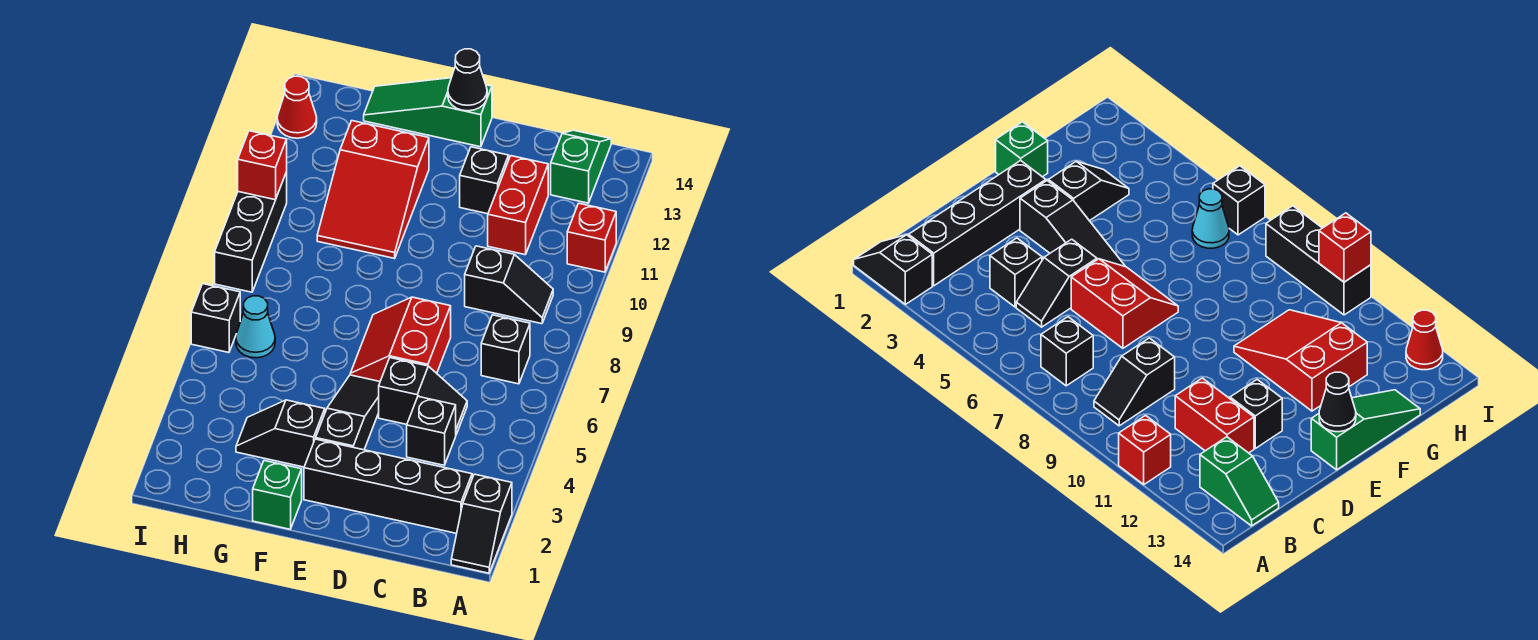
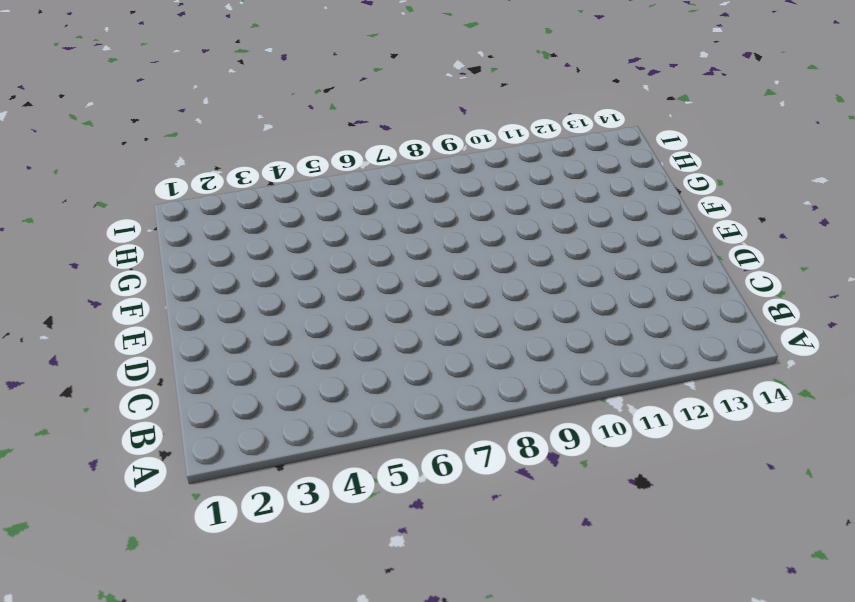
none -> black slope A1:A2 level 1 top 2
none -> red brick A11 level 1
none -> black brick B2:E2 level 1

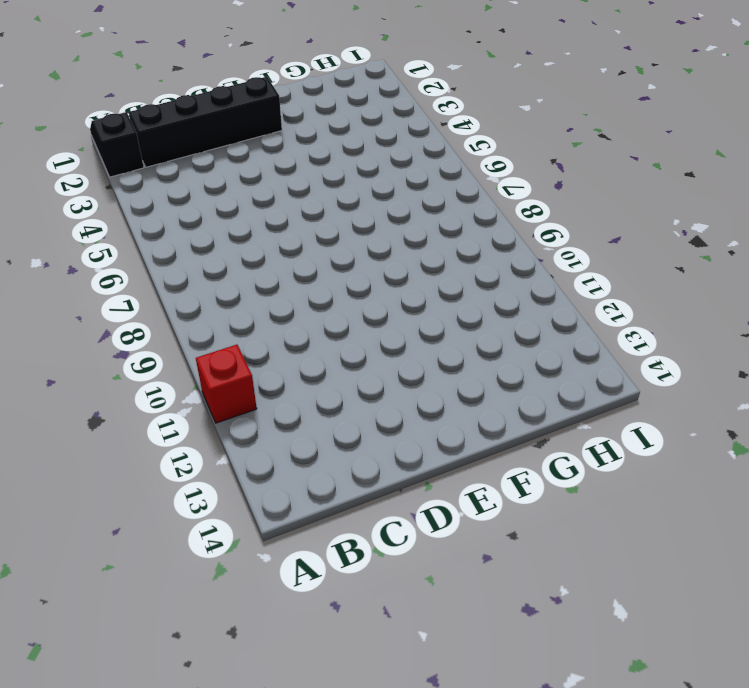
none -> black brick B7 level 1
none -> black slope B9:C9 level 1 top C
none -> green slope B13:B14 level 1 top 13

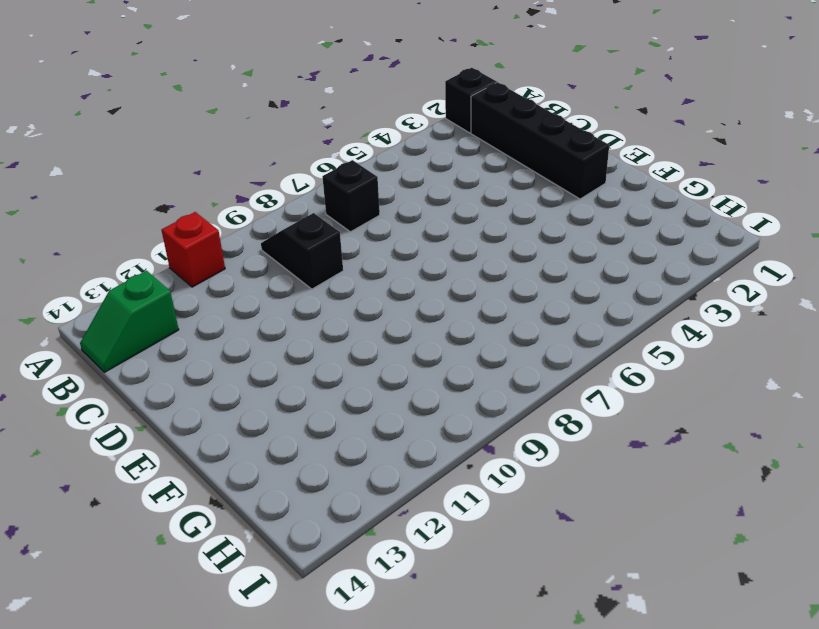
none -> black brick C4 level 1
none -> black slope C5:D5 level 1 top D
none -> red brick C11:C12 level 1

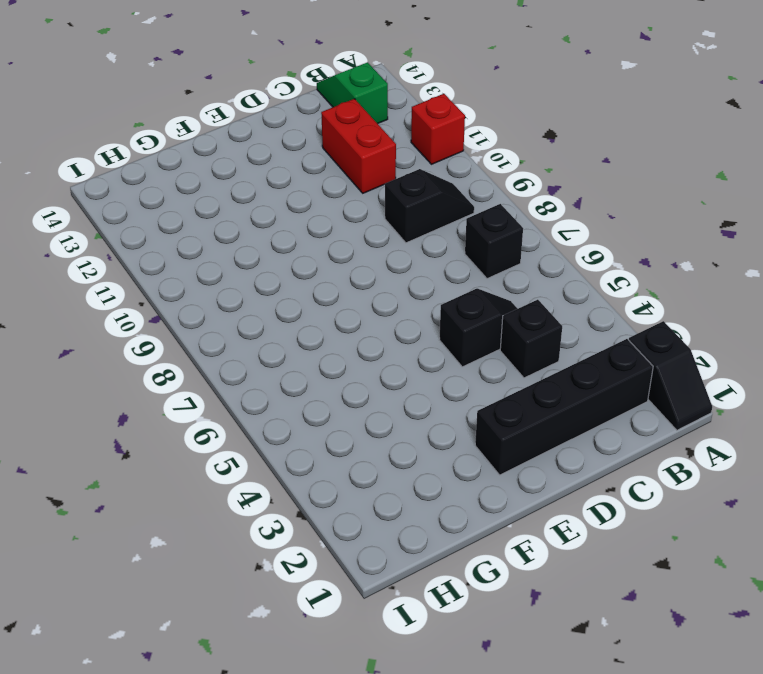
none -> red slope D6:E7 level 1 top D
none -> black brick D12 level 1
none -> black slope E3:E5 level 1 top 3

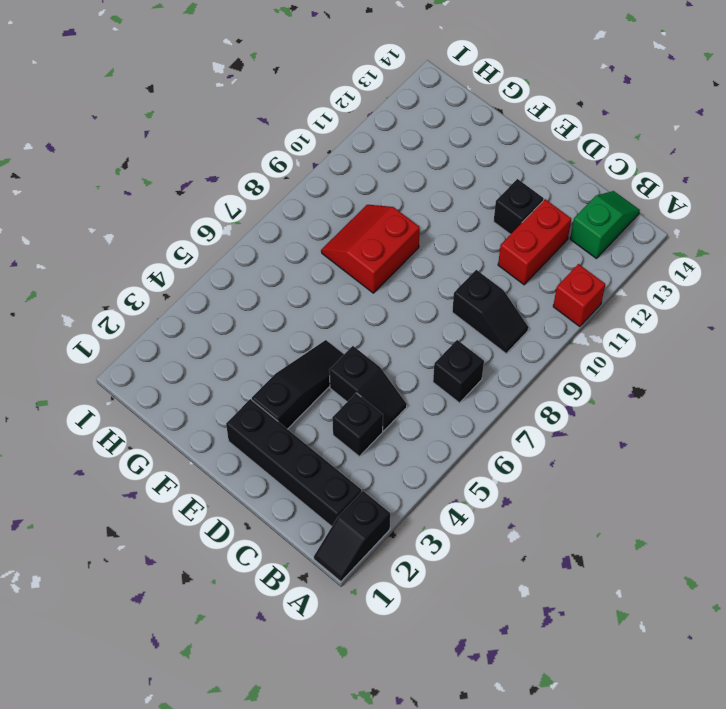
red slope F8:G9 level 1 top F -> red slope D6:E7 level 1 top D
none -> green slope E14:G14 level 1 top E
none -> green brick F1 level 1
none -> black slope F3:G3 level 1 top F

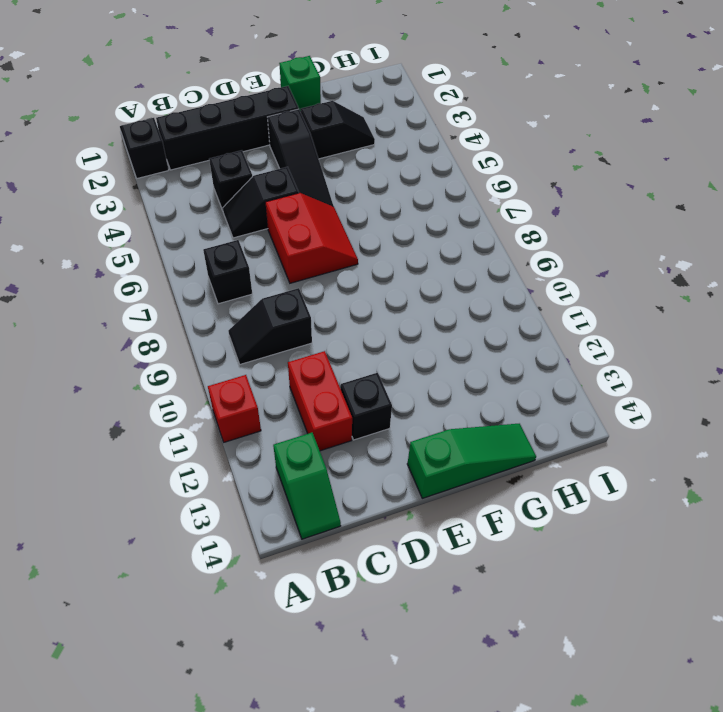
none -> red slope F10:G12 level 1 top 12
none -> cyan cone H6 level 1
none -> black brick I6 level 1

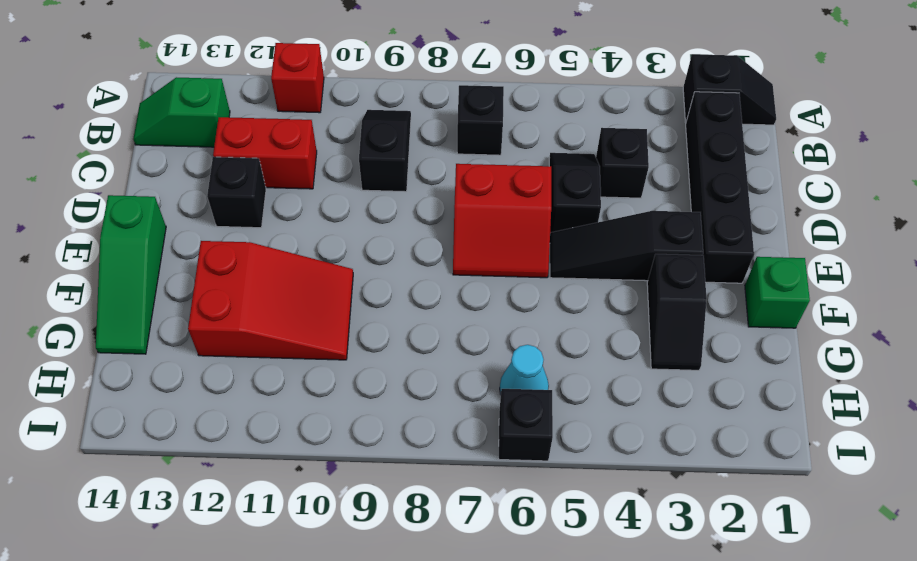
none -> black brick I8:I10 level 1
none -> red cone I13 level 1
none -> black cone E14 level 2

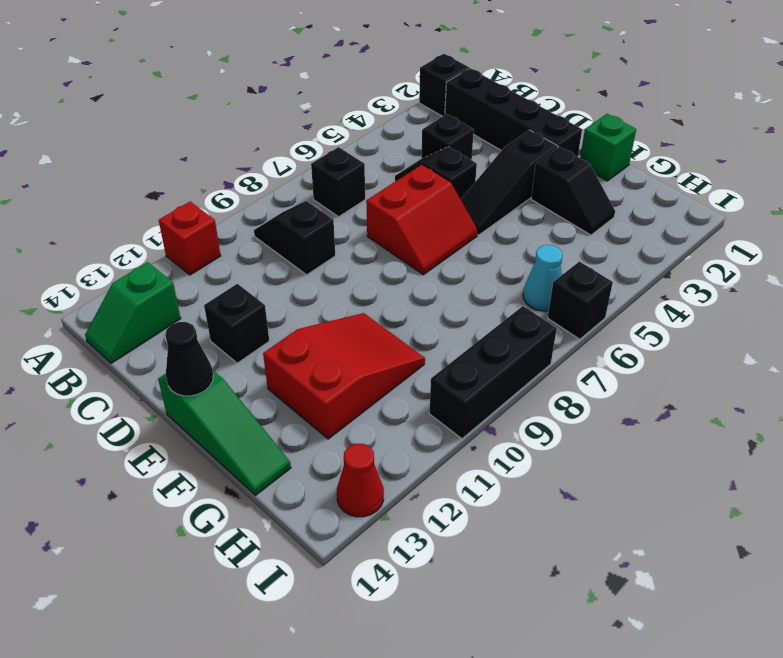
none -> red brick C11:C12 level 1
none -> red brick I10 level 2

